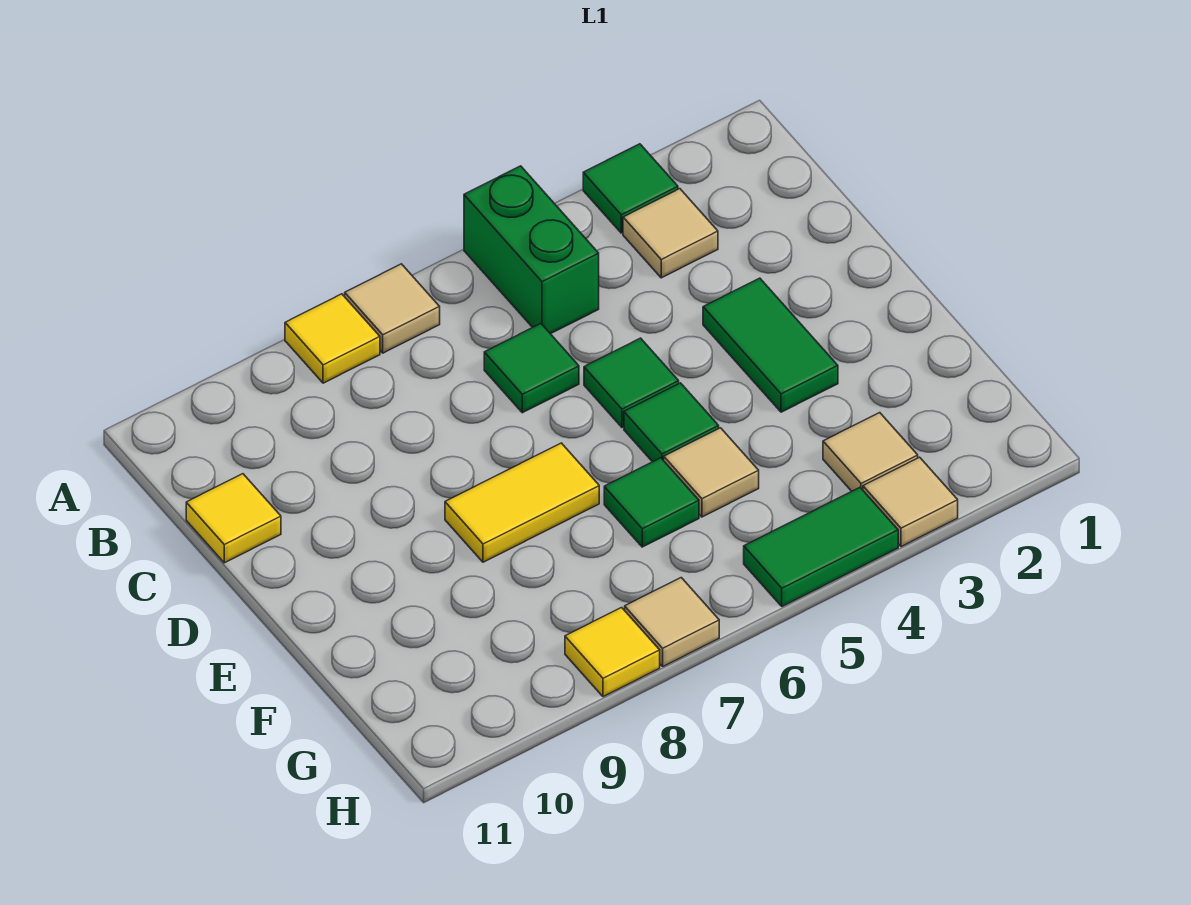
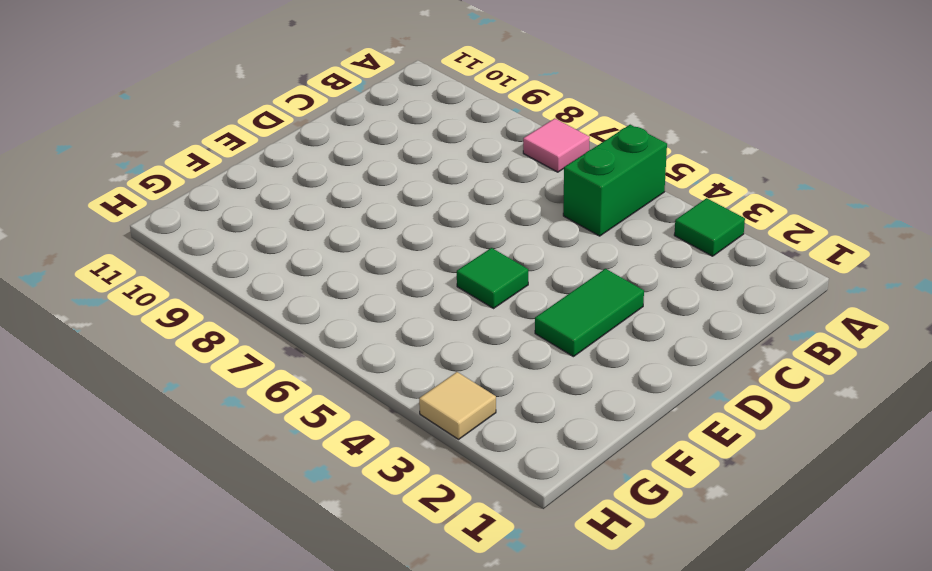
pink tile A7 level 1 -> tan tile A7 level 1
none -> yellow tile A8 level 1
none -> tan tile B3 level 1
none -> green tile C6 level 1

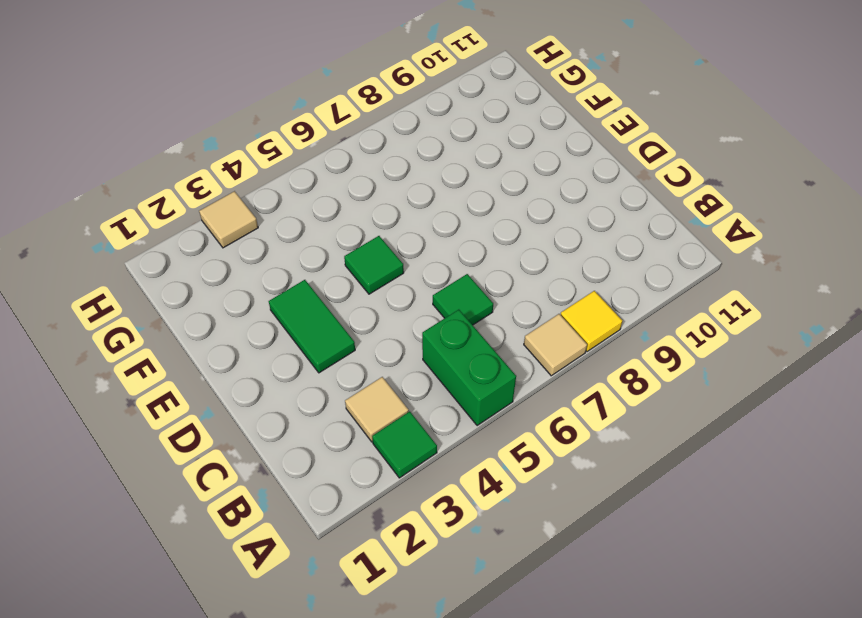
none -> yellow tile C11 level 1
none -> green tile D5 level 1
none -> yellow tile E7:E8 level 1

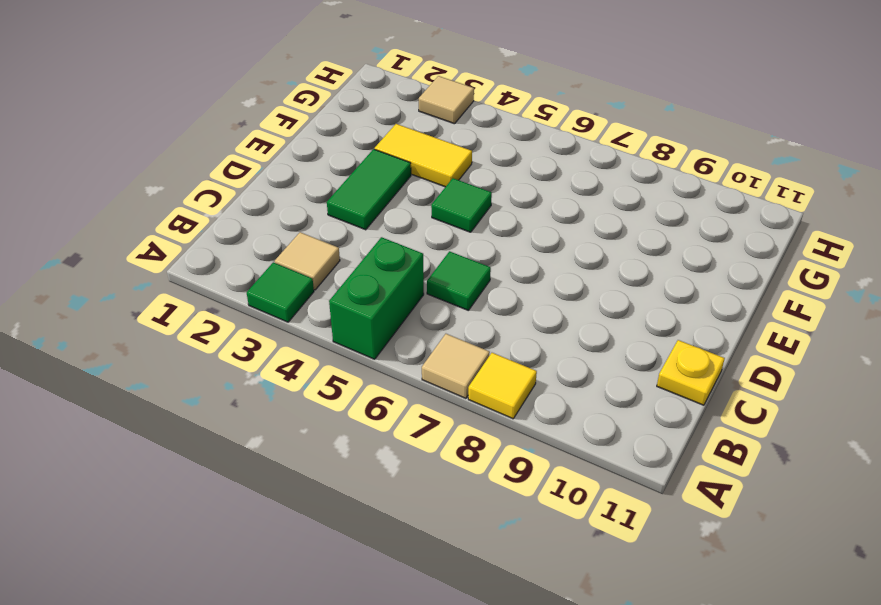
yellow plate C11 level 1 -> yellow tile C11 level 1
yellow tile F3:F4 level 1 -> yellow tile E7:E8 level 1
none -> green tile D5 level 1
none -> tan tile F5 level 1
none -> green tile F6 level 1

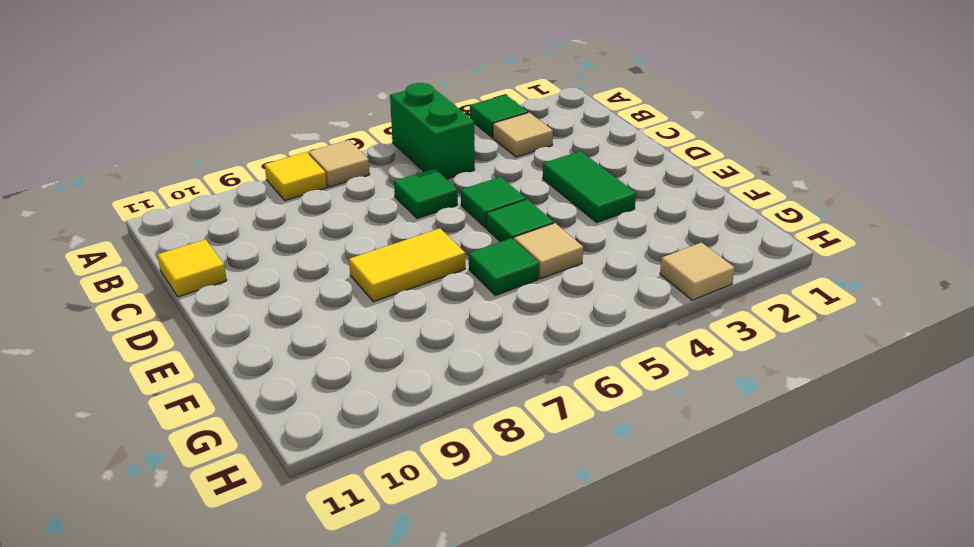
none -> tan tile G3 level 1
none -> green tile H4:H5 level 1
none -> tan tile H7 level 1

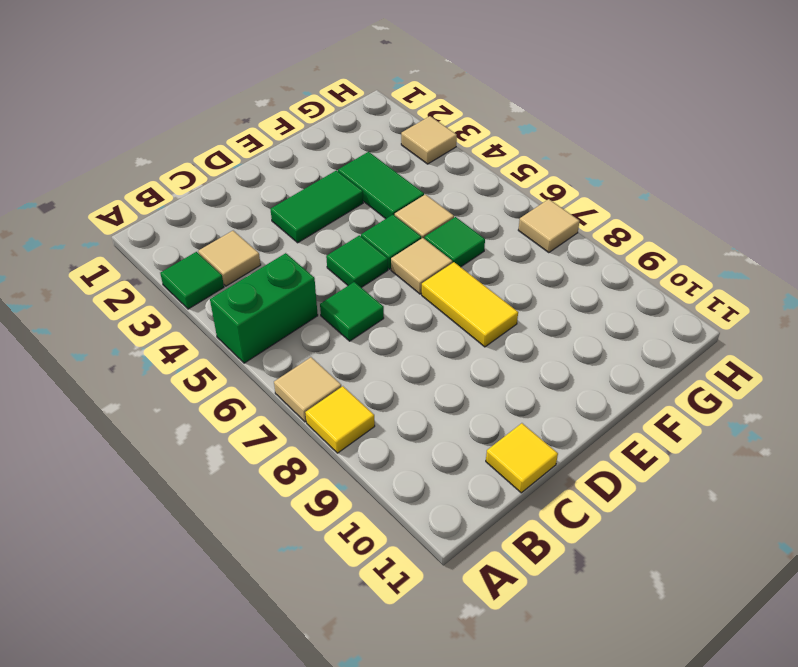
tan tile E6 level 1 -> tan tile G3 level 1
green tile F3:F4 level 1 -> green tile H4:H5 level 1
none -> yellow tile H8 level 1

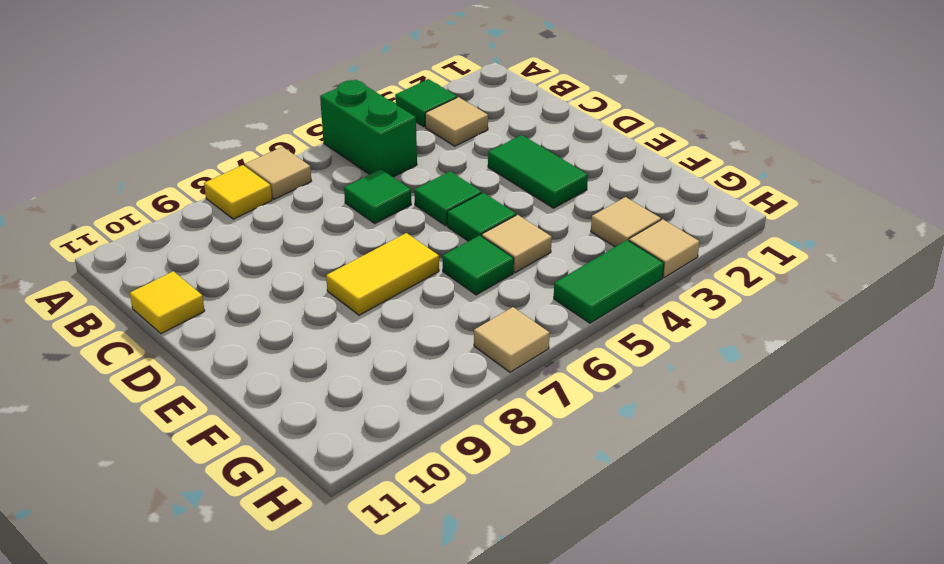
none -> yellow tile H8 level 1

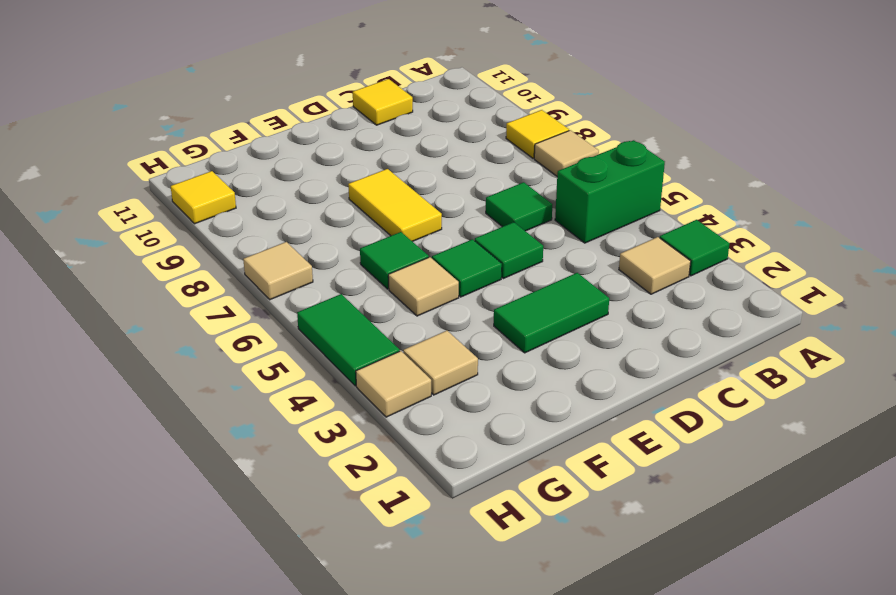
yellow tile H10 level 1 -> yellow tile H8 level 1

